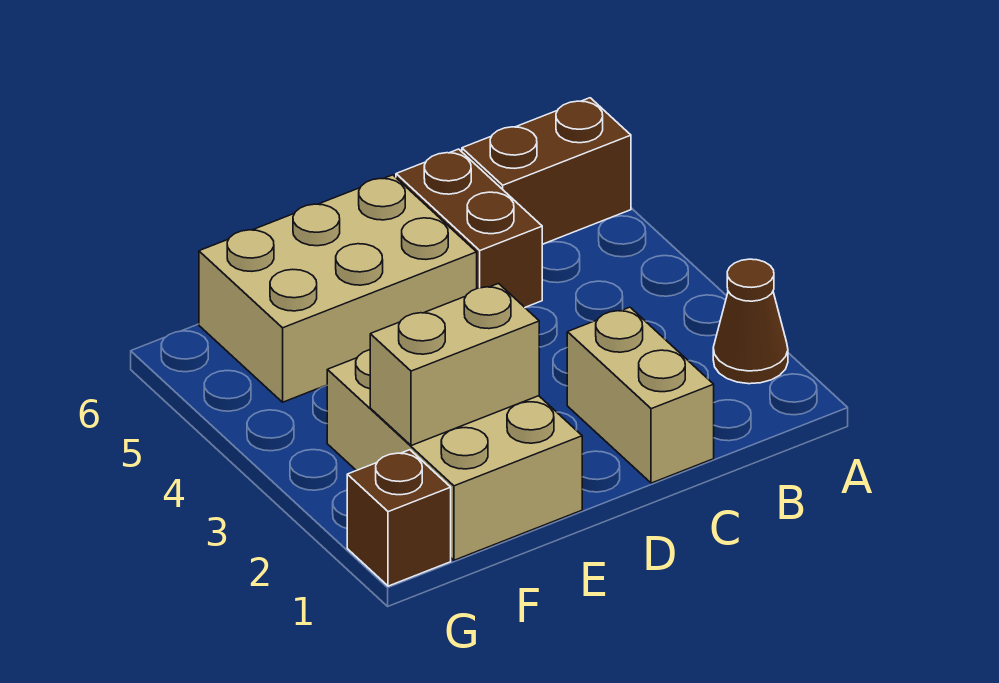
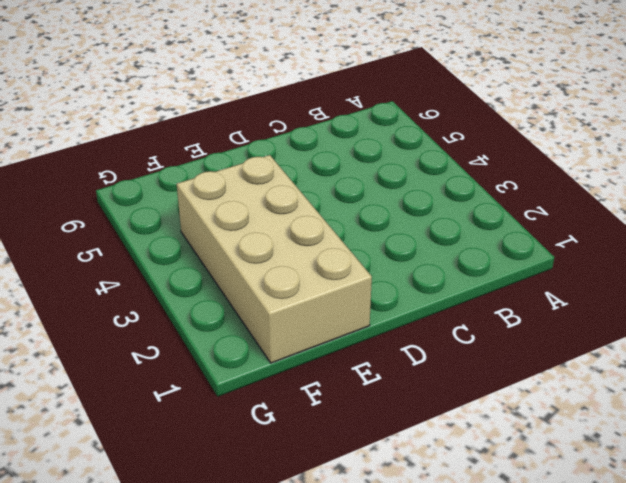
tan brick E1:F4 level 1 -> tan brick E1:F3 level 1
none -> brown cone A2 level 1
none -> brown brick A6:B6 level 1

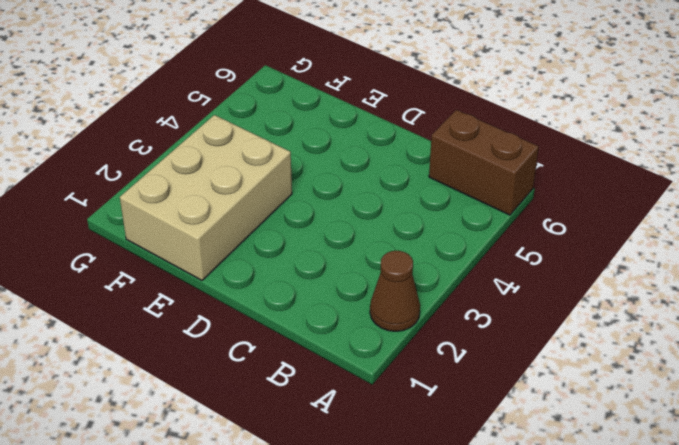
none -> tan brick C1:C2 level 1
none -> brown brick C5:C6 level 1

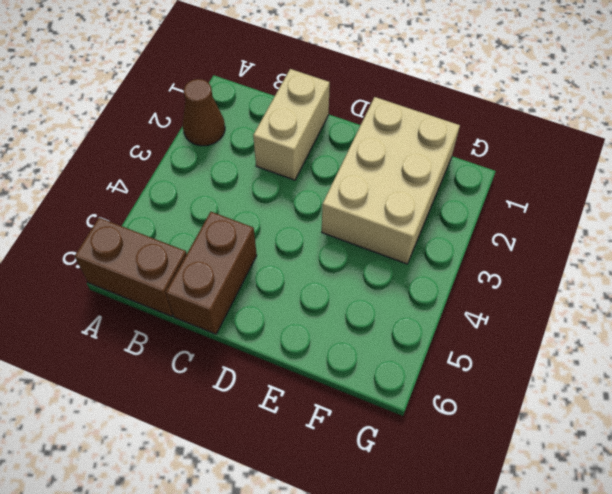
none -> tan brick D5:F6 level 1
none -> brown brick G1 level 1

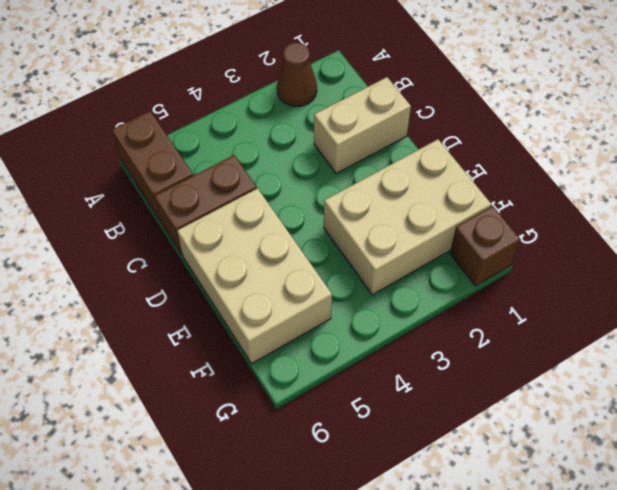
none -> tan brick E2:F2 level 2

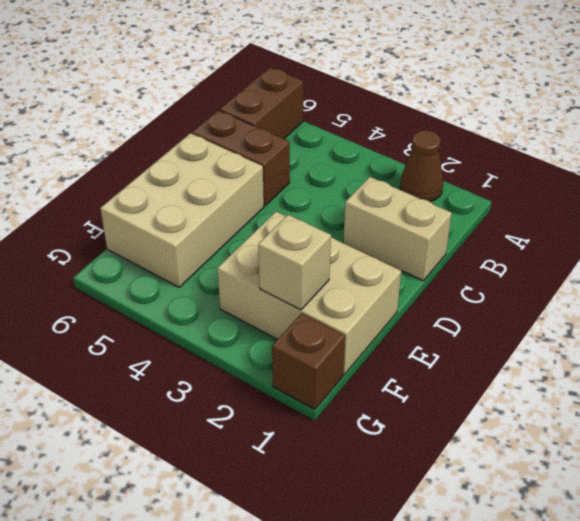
tan brick F2 level 2 -> tan brick E2:F2 level 2

